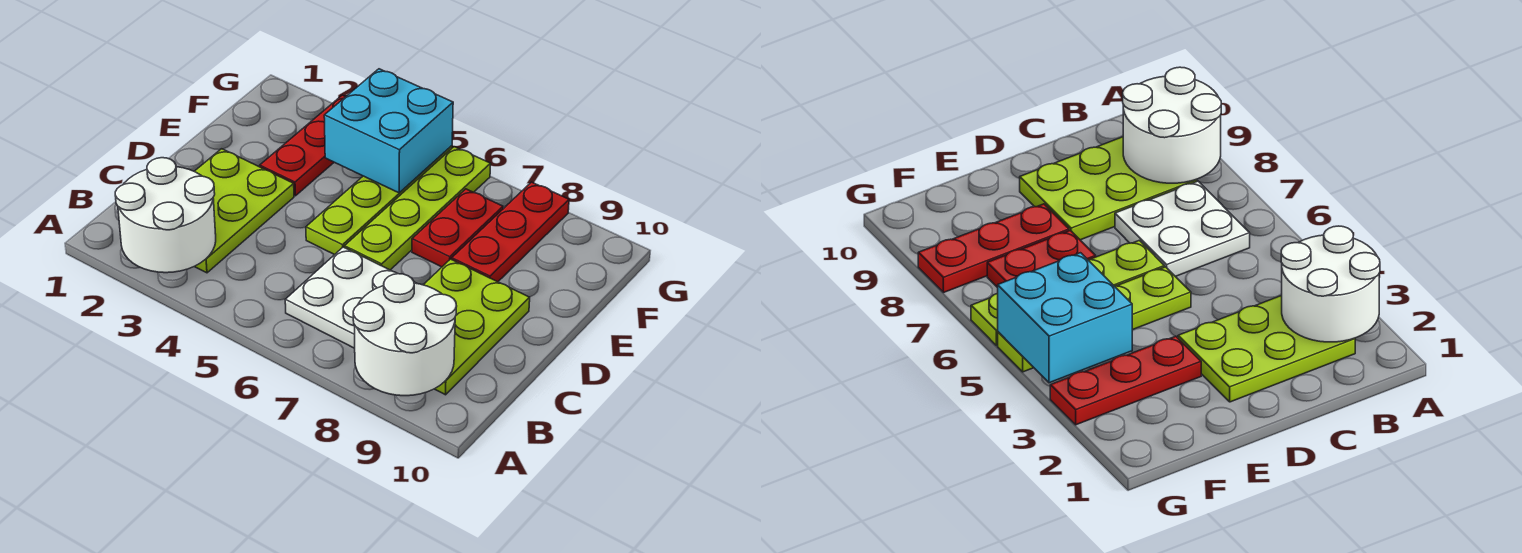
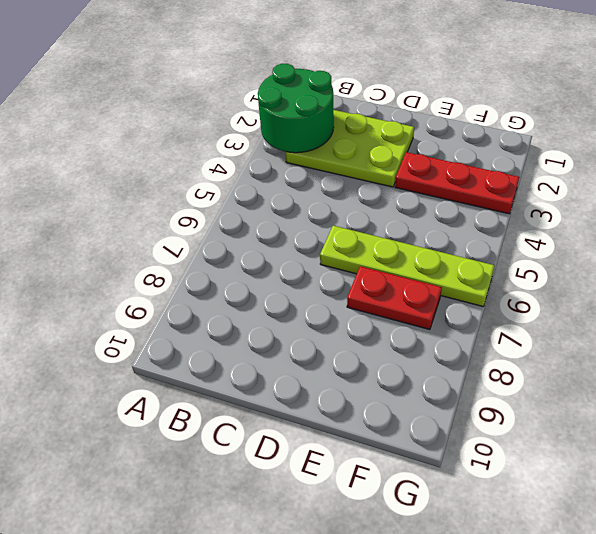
green round brick A2:B3 level 2 -> white round brick A2:B3 level 2
none -> white plate B6:C7 level 1
none -> lime plate B8:D9 level 1

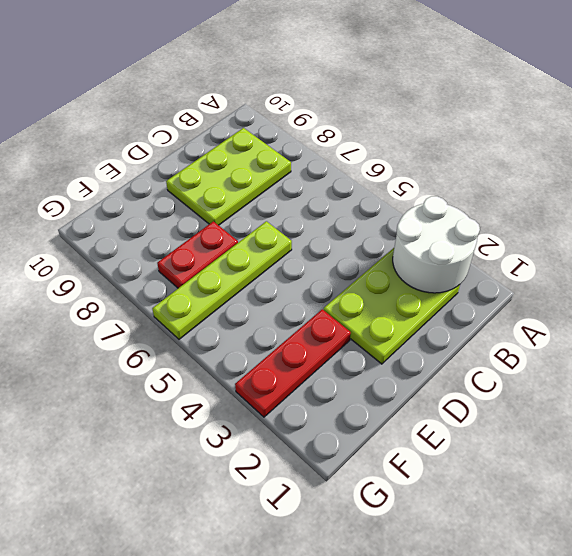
none -> white plate B6:C7 level 1
none -> lime plate D5:G5 level 1

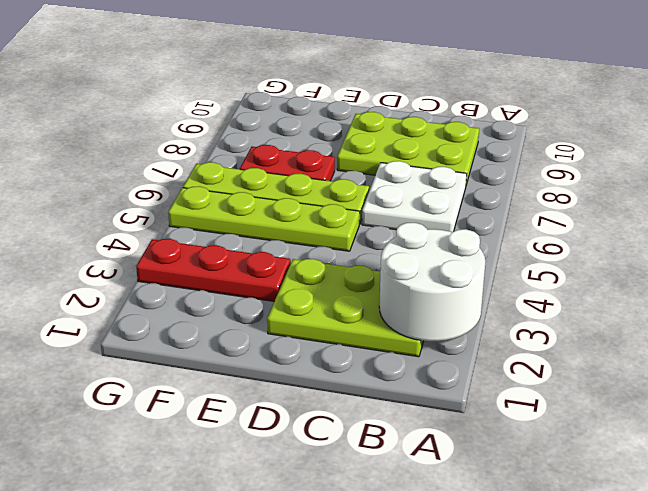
none -> red plate E8:G8 level 1
none -> white round brick A8:B9 level 2

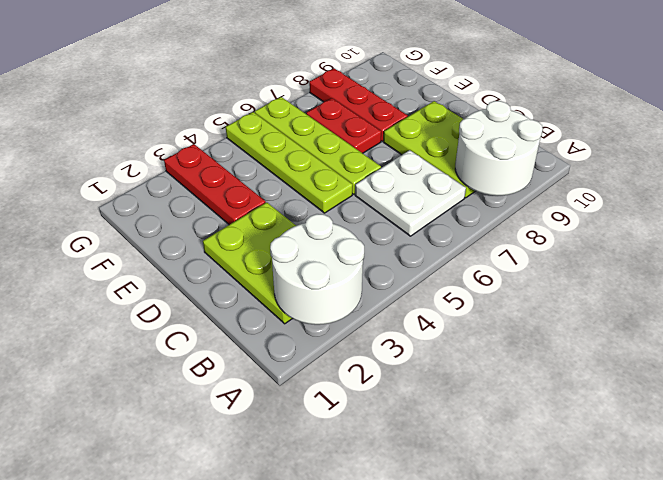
none -> cyan brick F4:G5 level 2

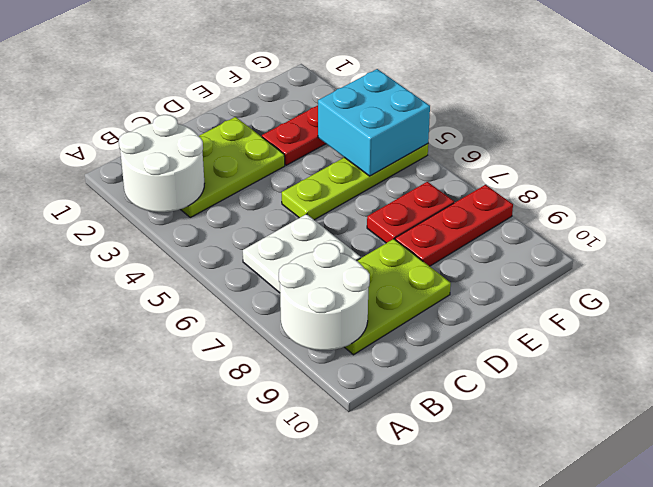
none -> lime plate D6:G6 level 1

